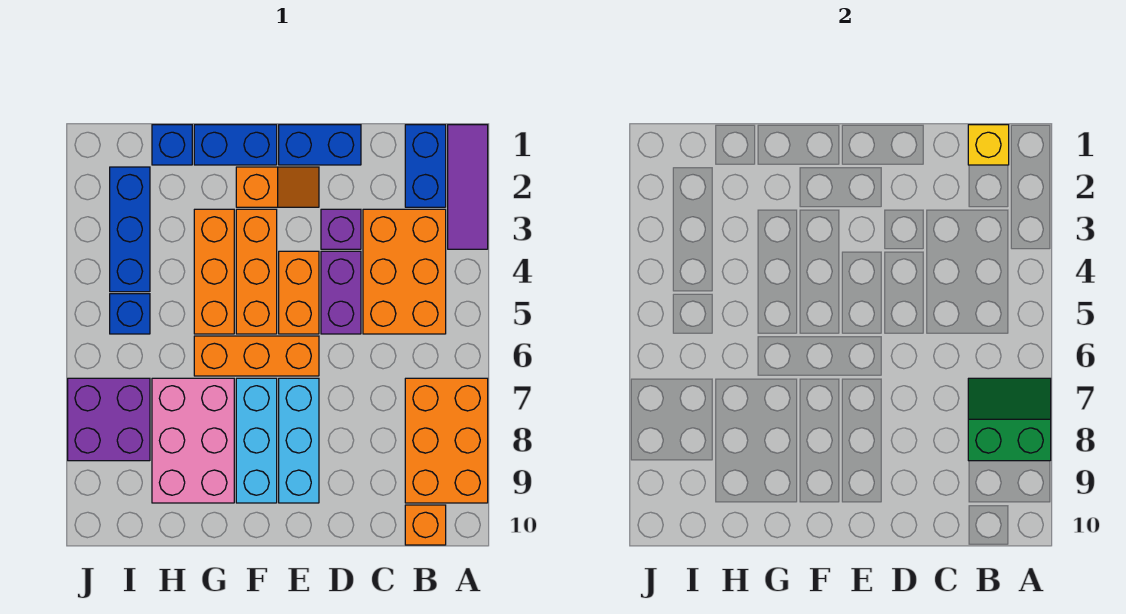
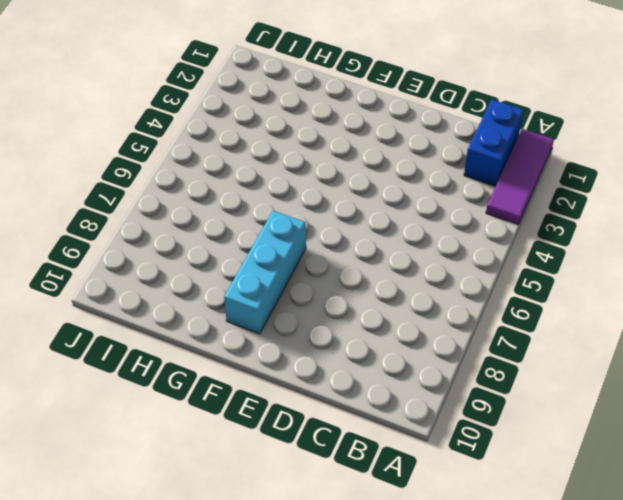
none -> orange brick A7:B9 level 1
none -> orange brick B3:C5 level 1
none -> orange brick B10 level 1

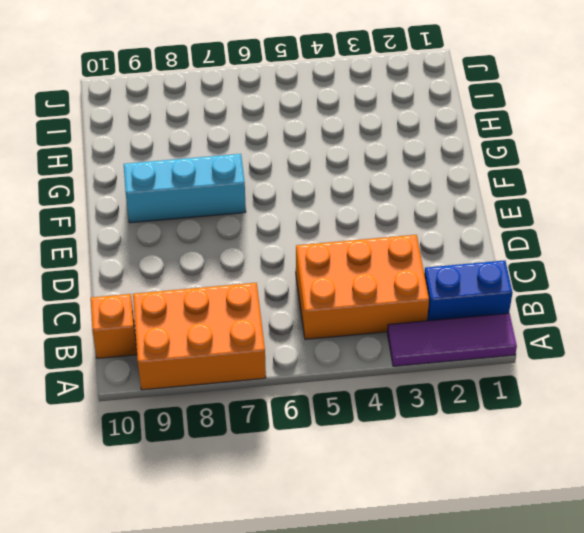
none -> blue brick D1:E1 level 1
none -> purple brick D3 level 1
none -> purple brick D4:D5 level 1

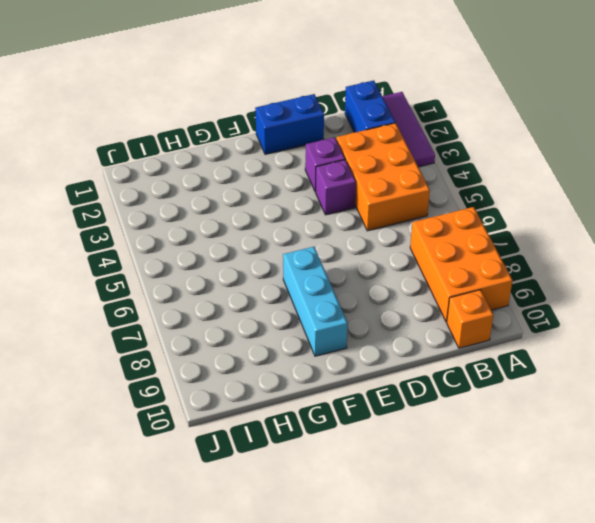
purple brick D4 level 1 -> purple brick D4:D5 level 1
none -> orange slope E2:F2 level 1 top F
none -> orange brick E4:E5 level 1
none -> orange brick E6:G6 level 1

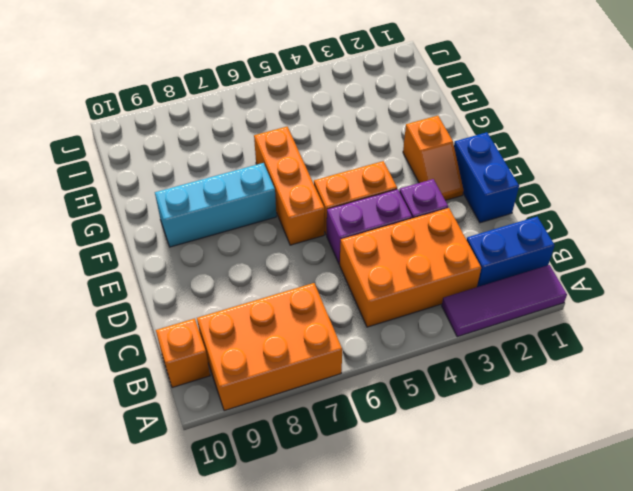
none -> cyan brick E7:E9 level 1
none -> blue brick F1:G1 level 1
none -> orange brick F3:F5 level 1

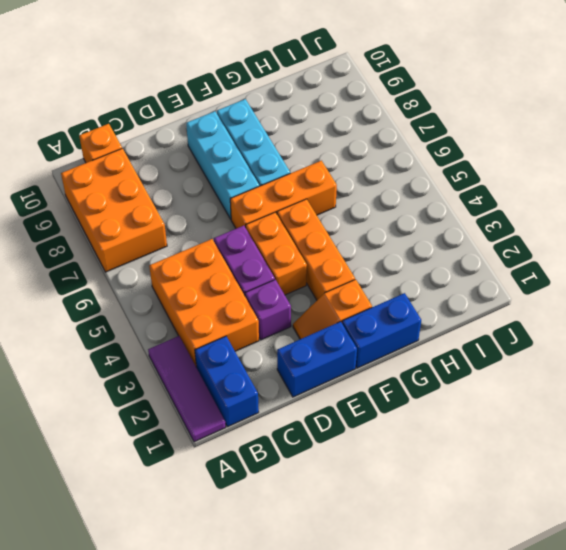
none -> orange brick G3:G5 level 1
none -> pink brick G7:H9 level 1
none -> blue brick H1 level 1

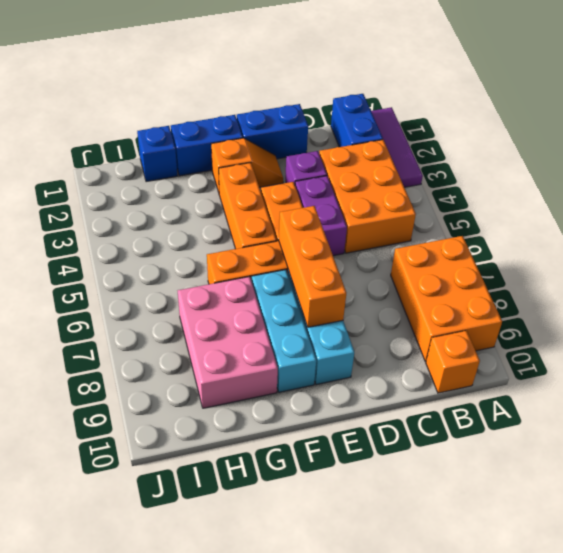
orange brick E6:E8 level 2 -> orange brick G3:G5 level 1
none -> blue brick I2:I4 level 1
none -> blue brick I5 level 1
none -> purple brick I7:J8 level 1

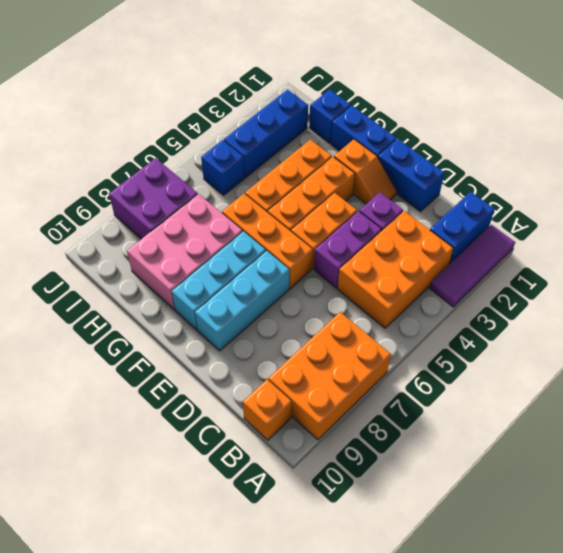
none -> green slope A7:B8 level 2 top 8
none -> yellow brick B1 level 2

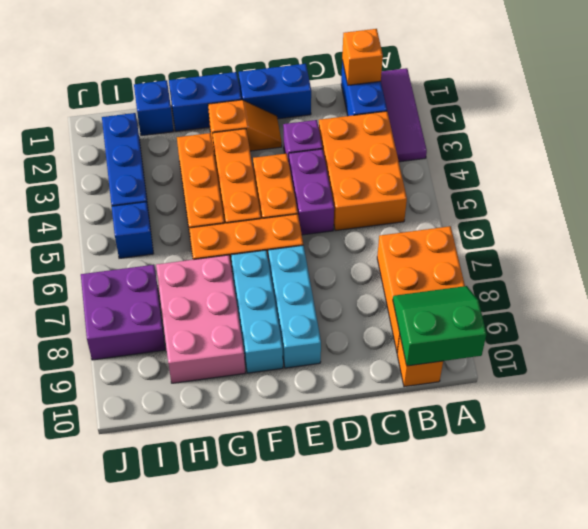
green slope A9:B10 level 2 top 10 -> green slope A7:B8 level 2 top 8
orange brick B1 level 2 -> yellow brick B1 level 2

